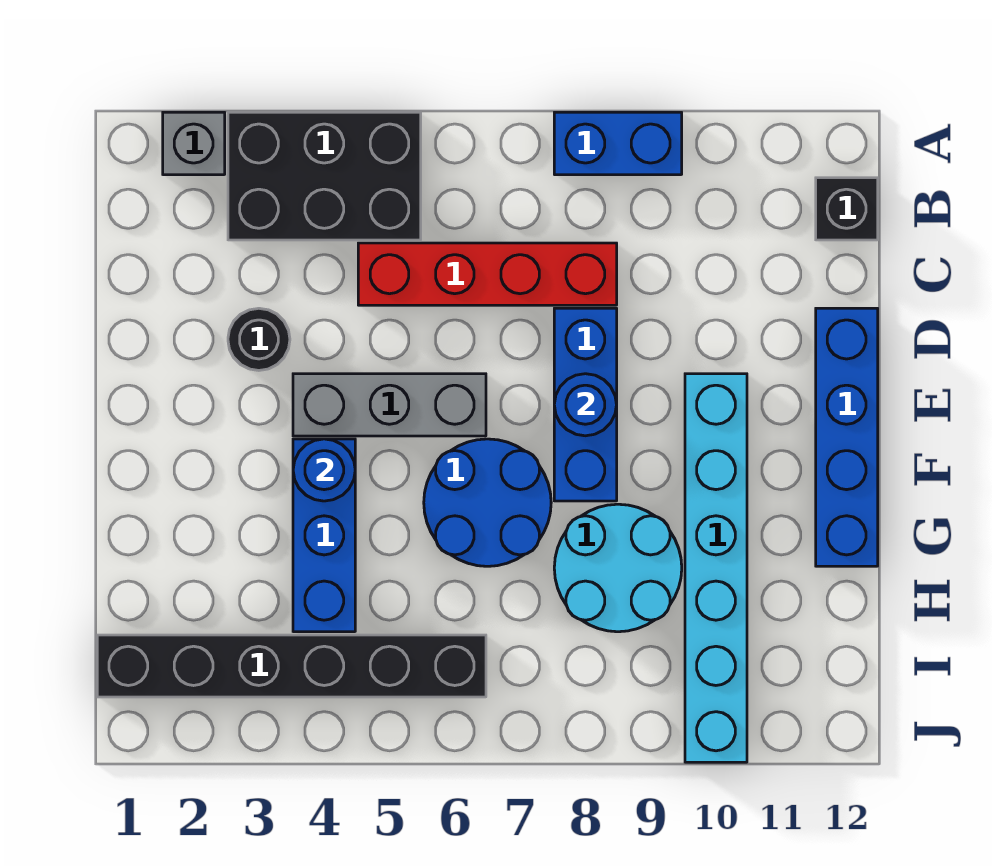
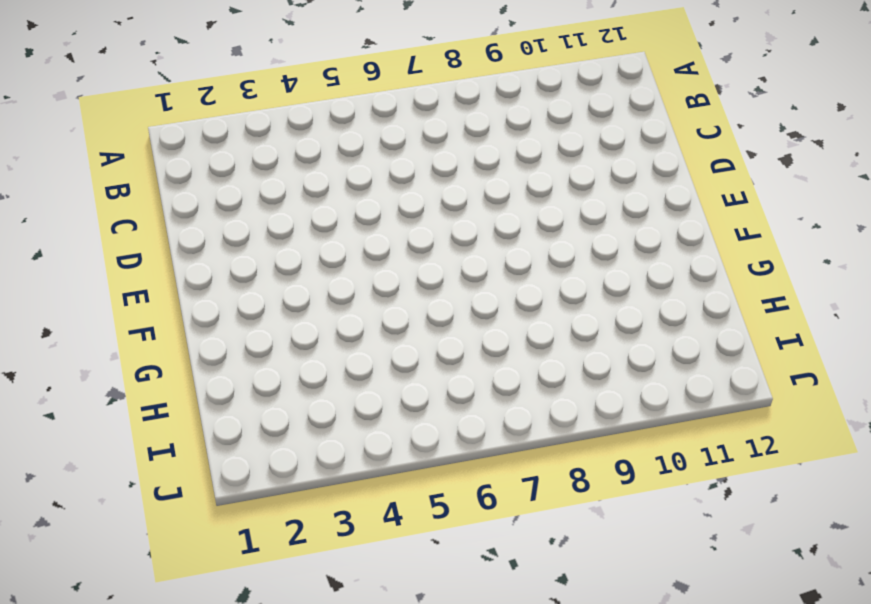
none -> grey brick A2 level 1
none -> black brick A3:B5 level 1
none -> blue brick A8:A9 level 1

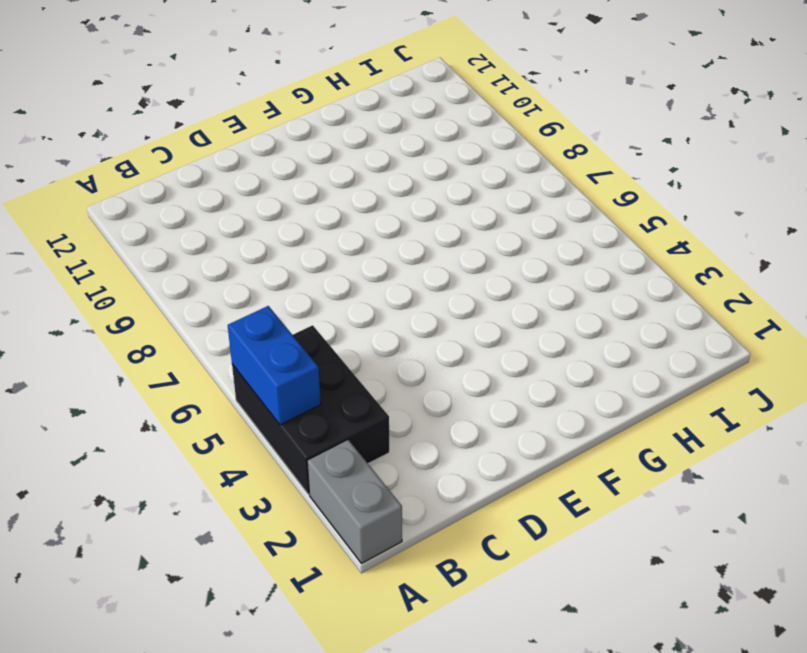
grey brick A1:A2 level 1 -> grey brick A2 level 1
blue brick A4:A5 level 2 -> blue brick A8:A9 level 1
none -> black brick B12 level 1
none -> red brick C5:C8 level 1
none -> black round brick D3 level 1

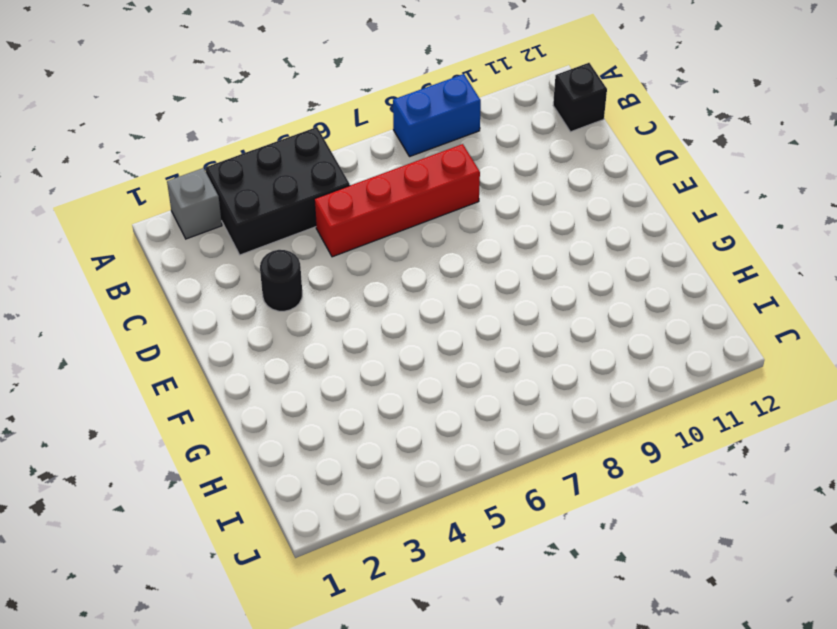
none -> blue brick D8:F8 level 1
none -> blue brick D12:G12 level 1
none -> grey brick E4:E6 level 1

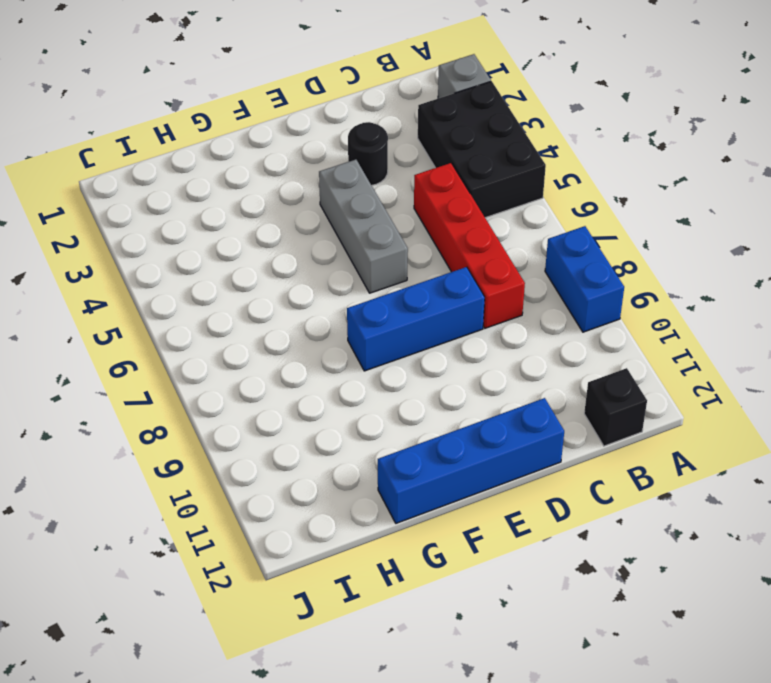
none -> cyan brick E10:J10 level 1
none -> blue brick F4:H4 level 1
none -> blue round brick F6:G7 level 1

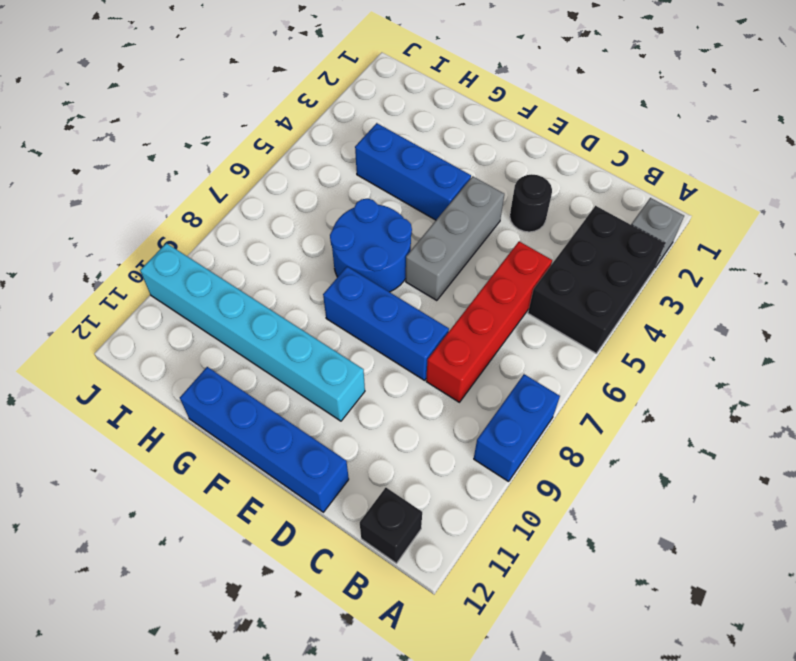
none -> cyan round brick G8:H9 level 1
none -> black brick I1:I6 level 1
none -> blue round brick E8 level 2

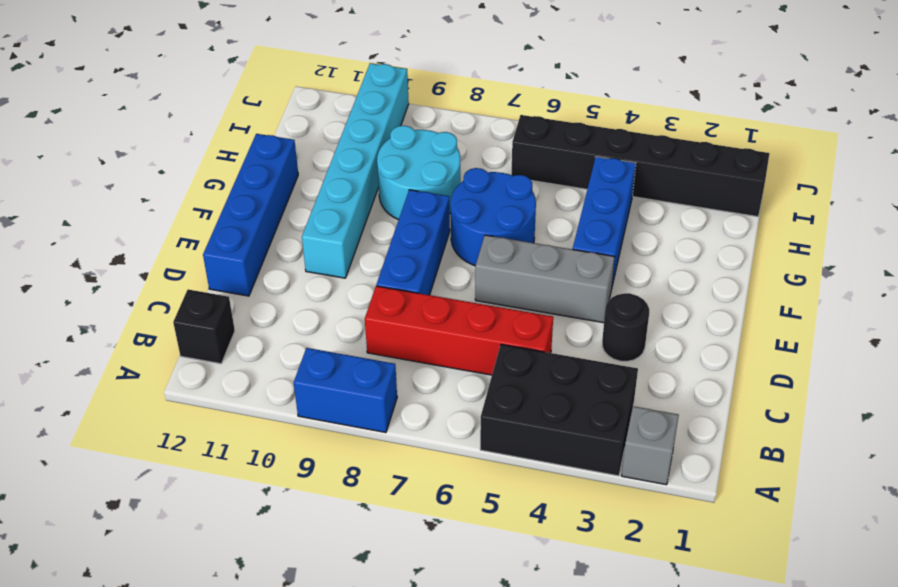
none -> blue round brick E8 level 2
none -> blue round brick F4 level 2

